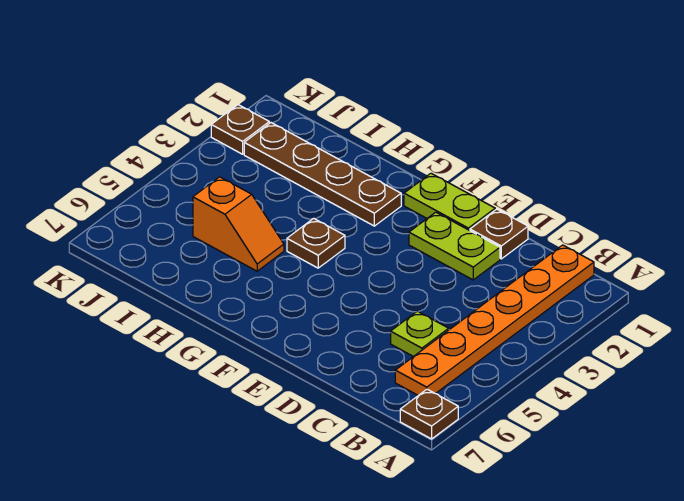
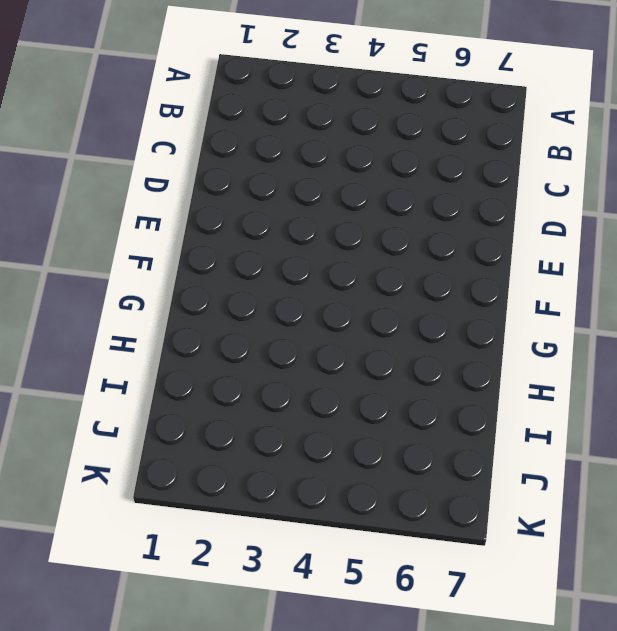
none -> brown plate A7 level 1
none -> orange plate B1:B6 level 1

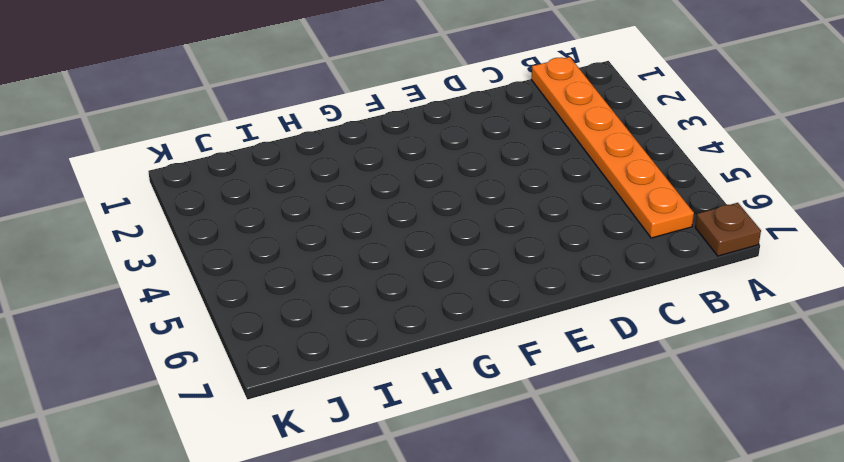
none -> lime plate C5 level 1
none -> brown plate D1 level 1

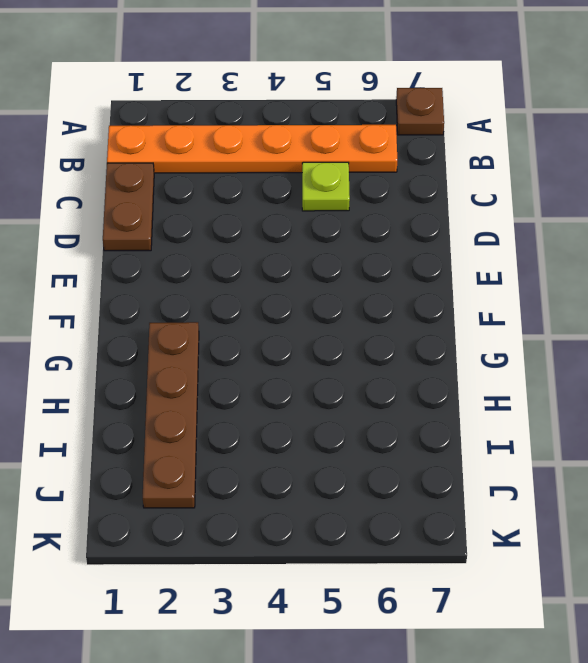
brown plate C1:D1 level 1 -> brown plate D1 level 1
none -> lime plate D2:E2 level 1
none -> lime plate E1:F1 level 1

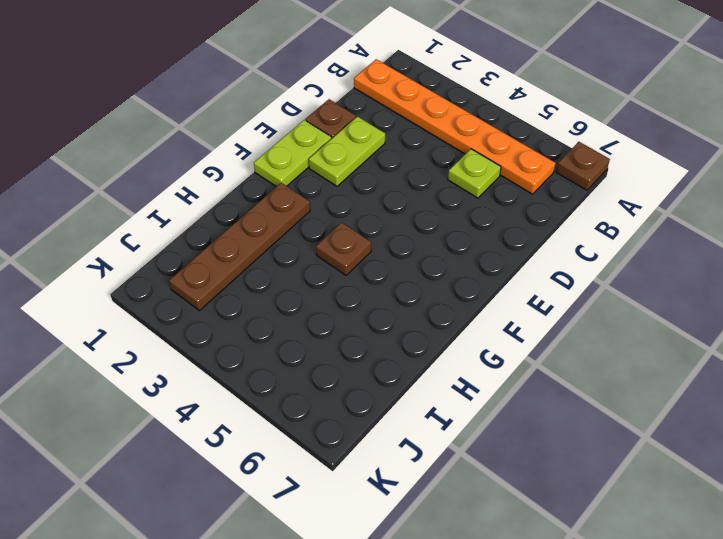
none -> orange slope H5:I5 level 1 top I
none -> brown plate K2 level 1

